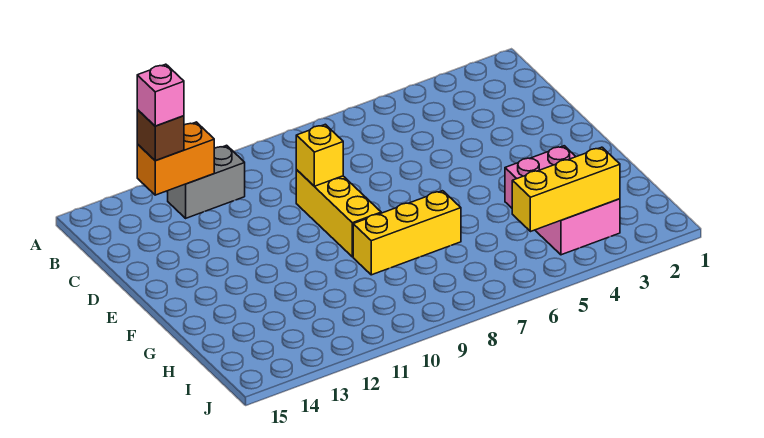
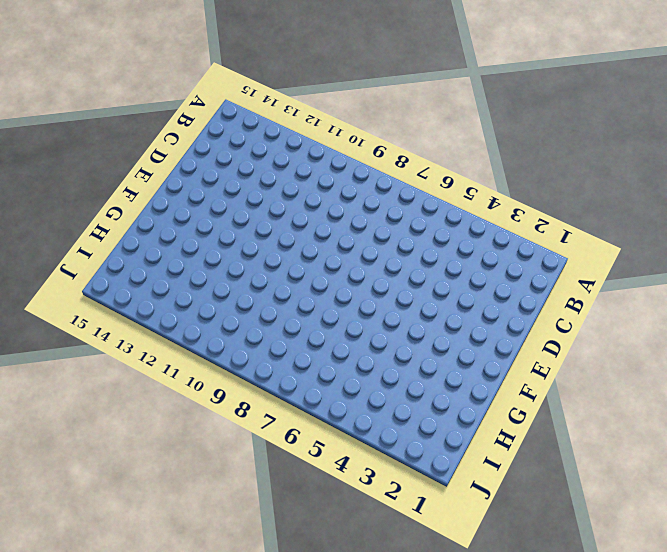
none -> grey brick B11:B12 level 1
none -> yellow brick D9:F9 level 1

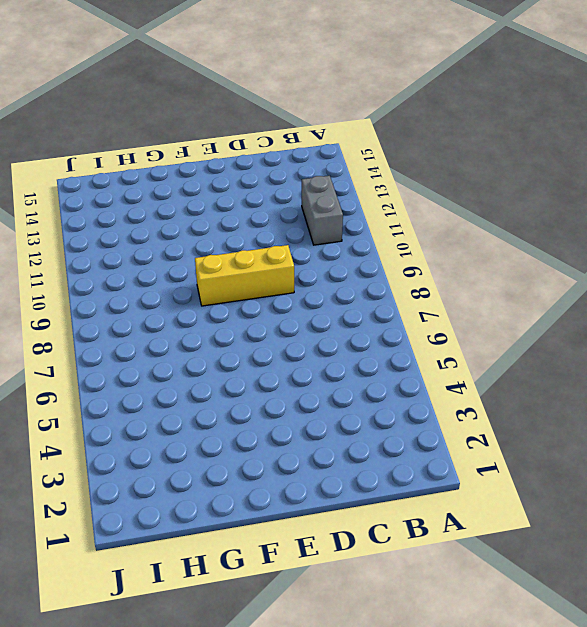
none -> pink brick G3:I4 level 1
none -> yellow brick G7:G9 level 1

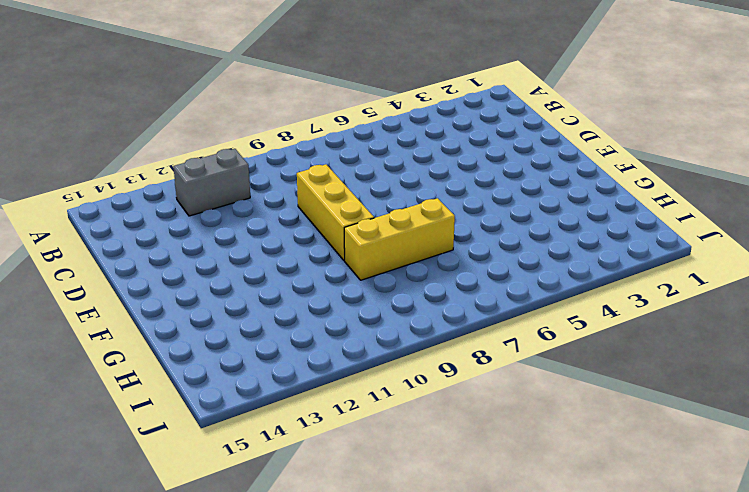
none -> pink brick G3:I4 level 1
none -> orange brick B12:B13 level 2

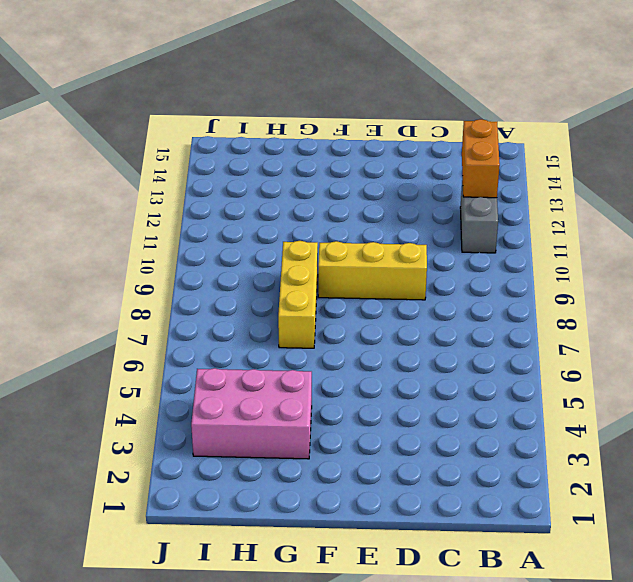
none -> yellow brick D9 level 2
none -> yellow brick I3:I5 level 2

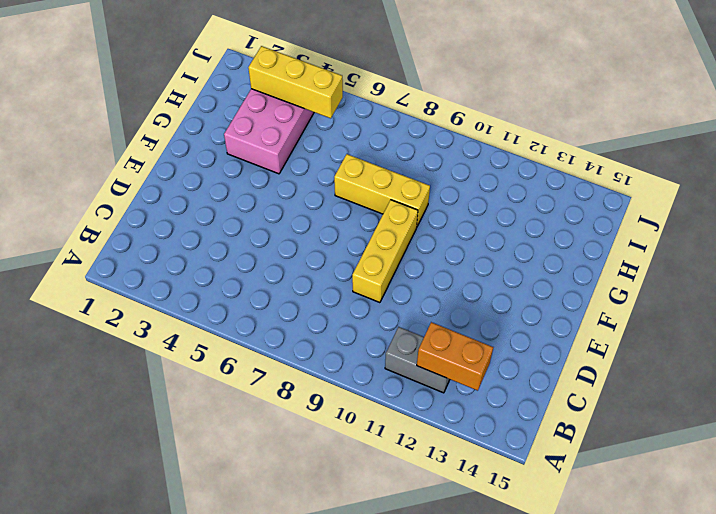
none -> yellow brick D9 level 2
none -> brown brick B13 level 3

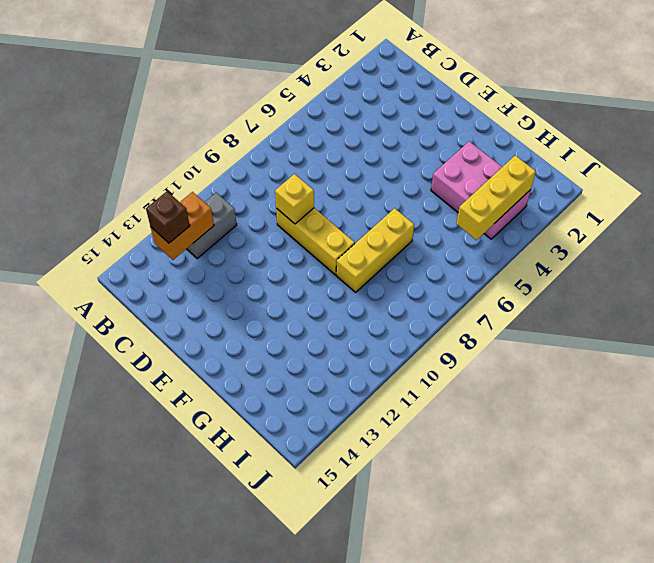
none -> pink brick B13 level 4

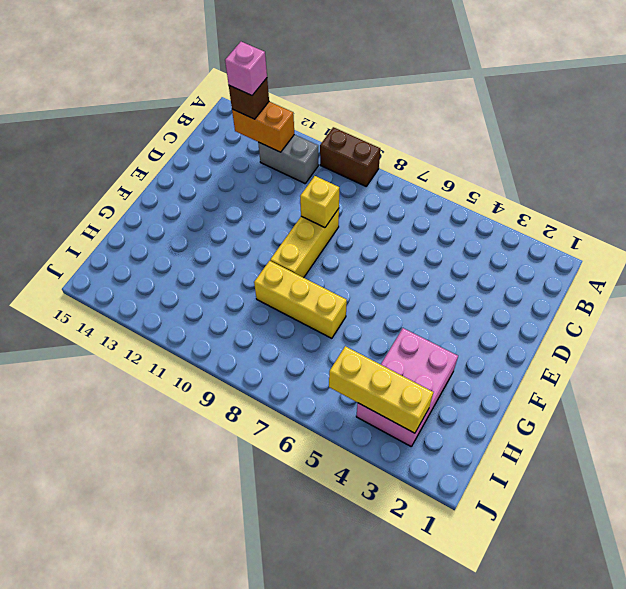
brown brick A9:A10 level 1 -> none

